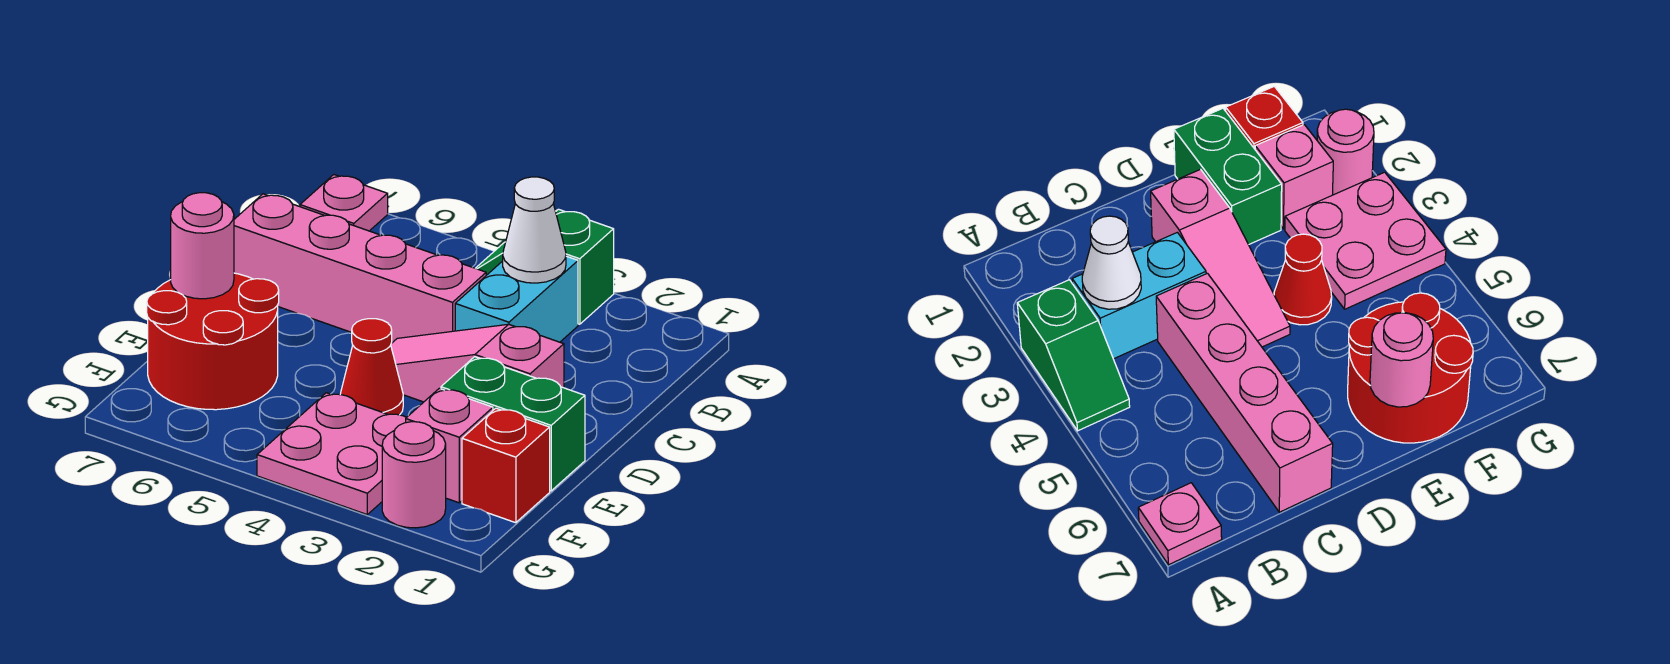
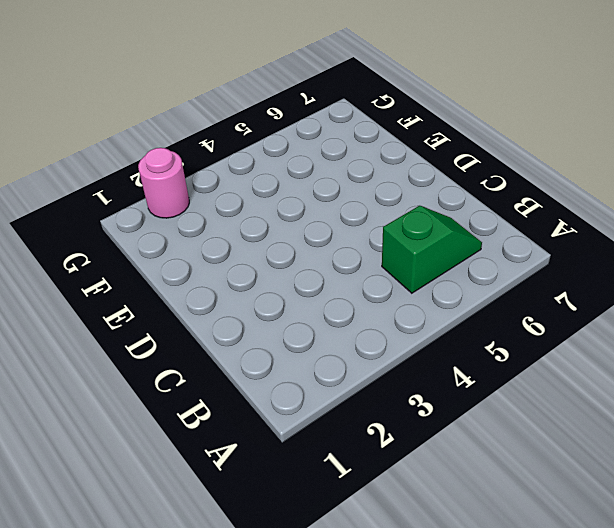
green slope B5:B6 level 1 top 5 -> green slope A3:A4 level 1 top 3
none -> pink plate A7 level 1
none -> cyan brick B3:C3 level 1
none -> pink brick C4:C7 level 1

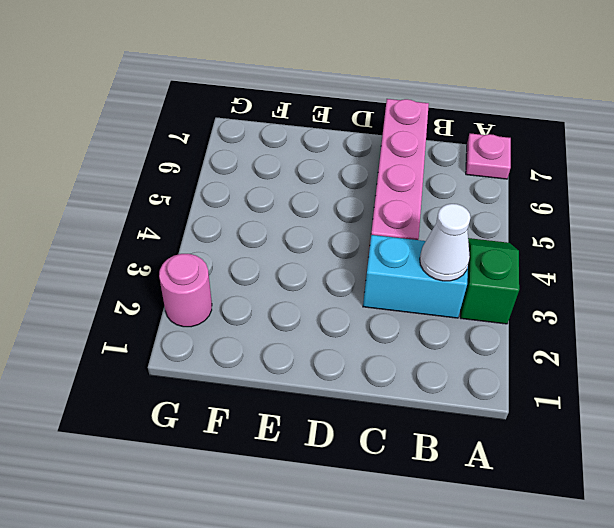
none -> pink slope D2:D4 level 1 top 2
none -> green brick E1:E2 level 1
none -> red cone E4 level 1

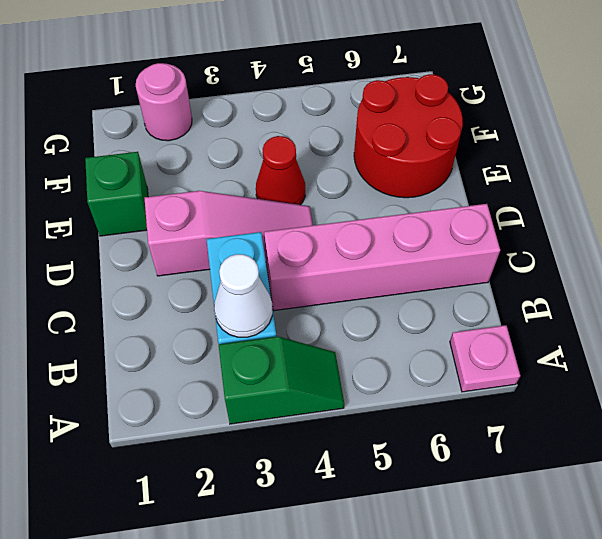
green brick E1 level 1 -> green brick E1:E2 level 1
none -> red brick F1 level 1
none -> pink brick F2 level 1
none -> pink plate F3:G4 level 1

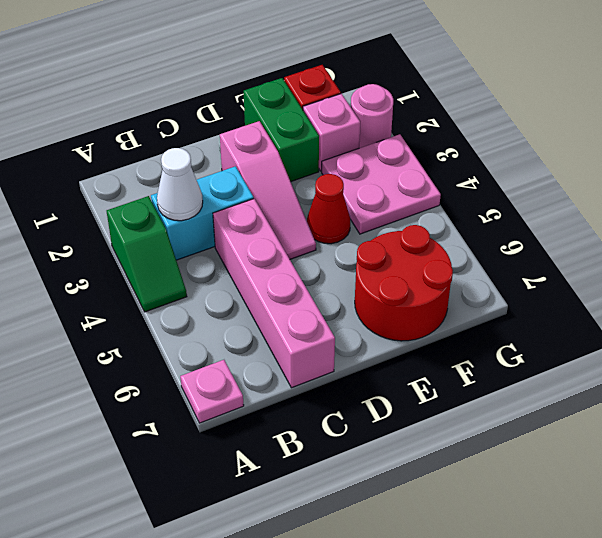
none -> pink round brick E7 level 2

